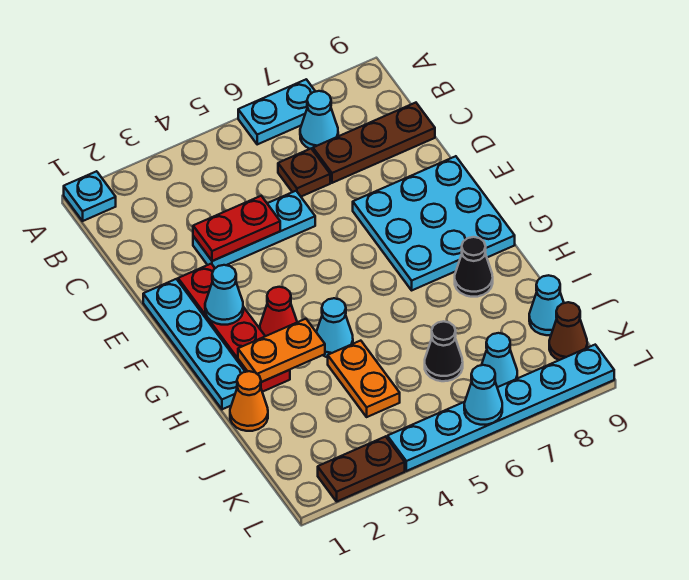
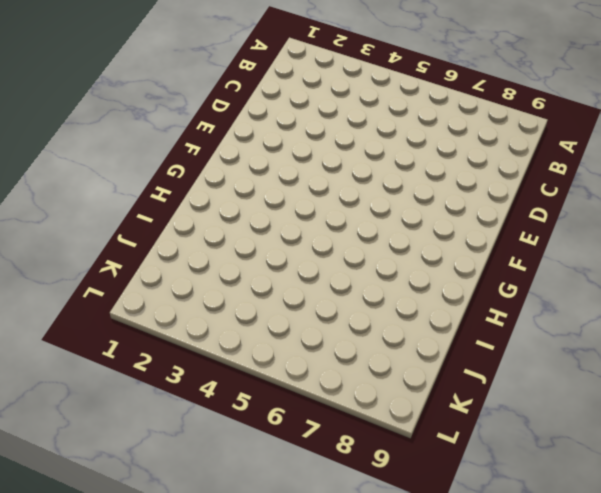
none -> cyan plate A1 level 1
none -> cyan plate A6:A7 level 1
none -> cyan cone B7 level 1

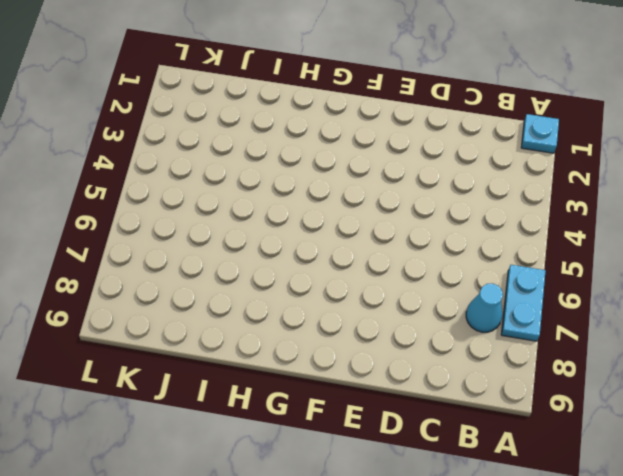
none -> brown plate C6 level 1
none -> brown plate C7:C9 level 1
none -> cyan plate D3:D5 level 1

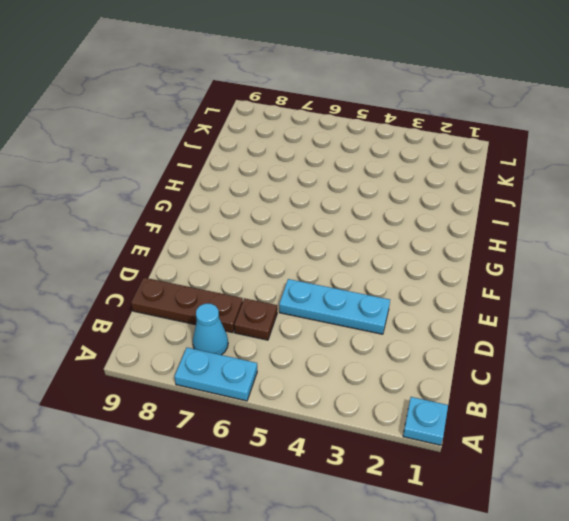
none -> cyan plate E1:H1 level 1
none -> red plate E2:H2 level 1
none -> cyan plate E7:G9 level 1

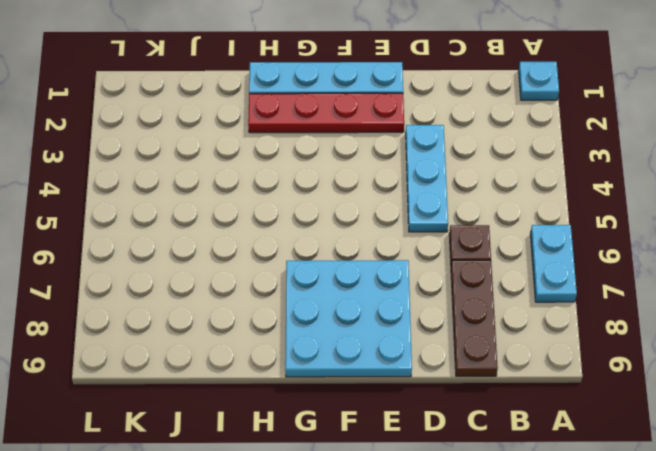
none -> cyan cone B7 level 1
none -> red cone G3 level 1
none -> cyan cone H4 level 1

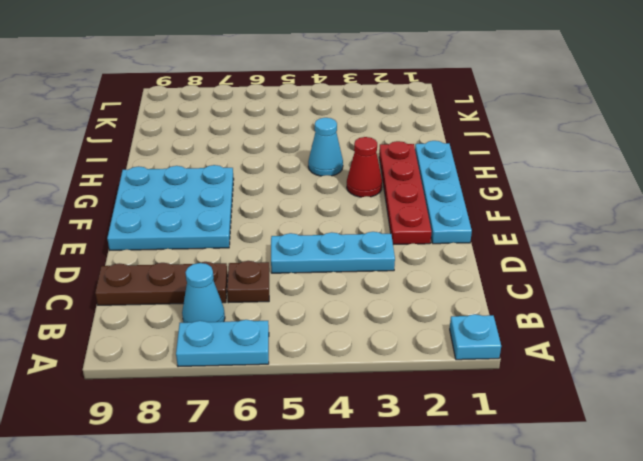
none -> black cone H8 level 1
none -> orange cone I1 level 1
none -> orange plate I4:J4 level 1

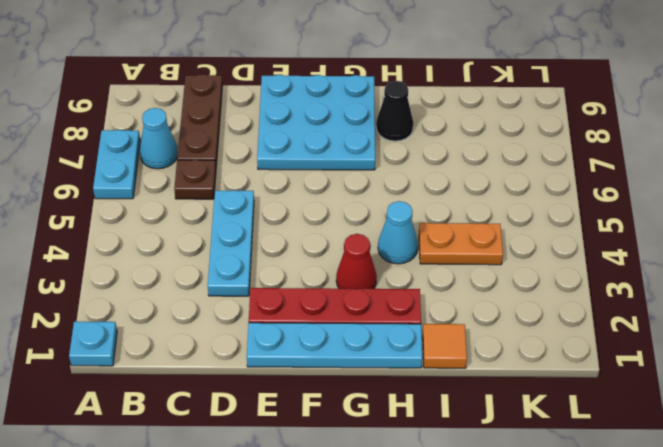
orange tile I1 level 1 -> orange cone I1 level 1
none -> black cone J6 level 1
none -> cyan cone J9 level 1
none -> cyan cone K7 level 1

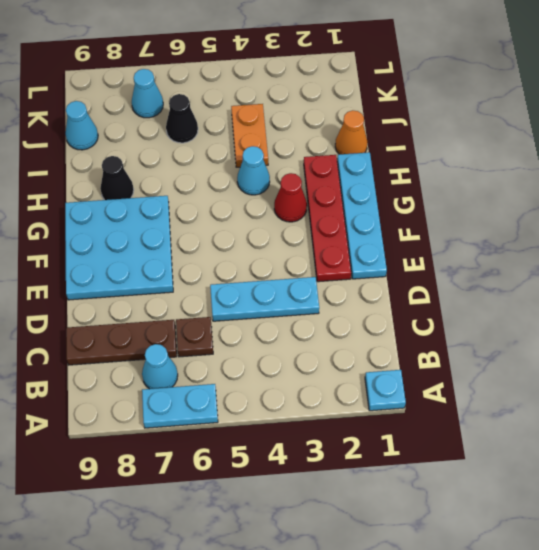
none -> brown cone K9 level 1
none -> brown plate L2:L3 level 1
none -> cyan plate L4:L9 level 1

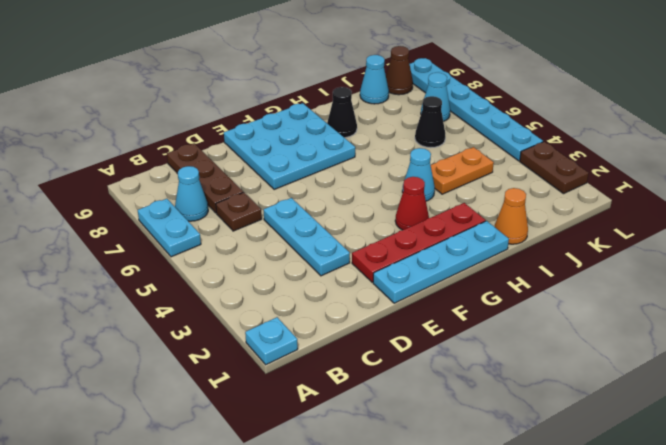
none -> red plate D3:D4 level 2
none -> cyan cone F2 level 2
none -> orange plate H2:H3 level 2

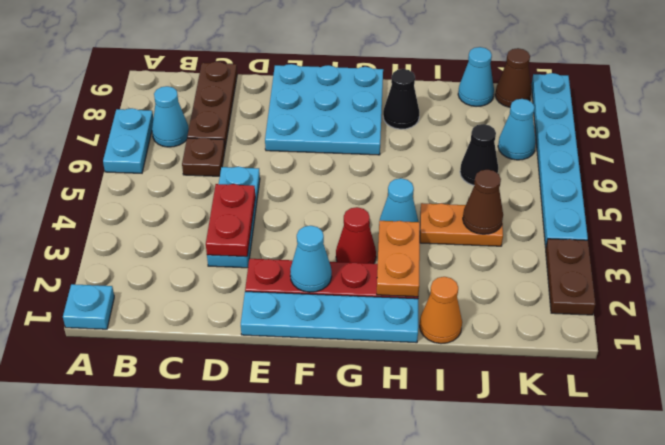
brown cone J4 level 2 -> none
none -> cyan cone L6 level 2

